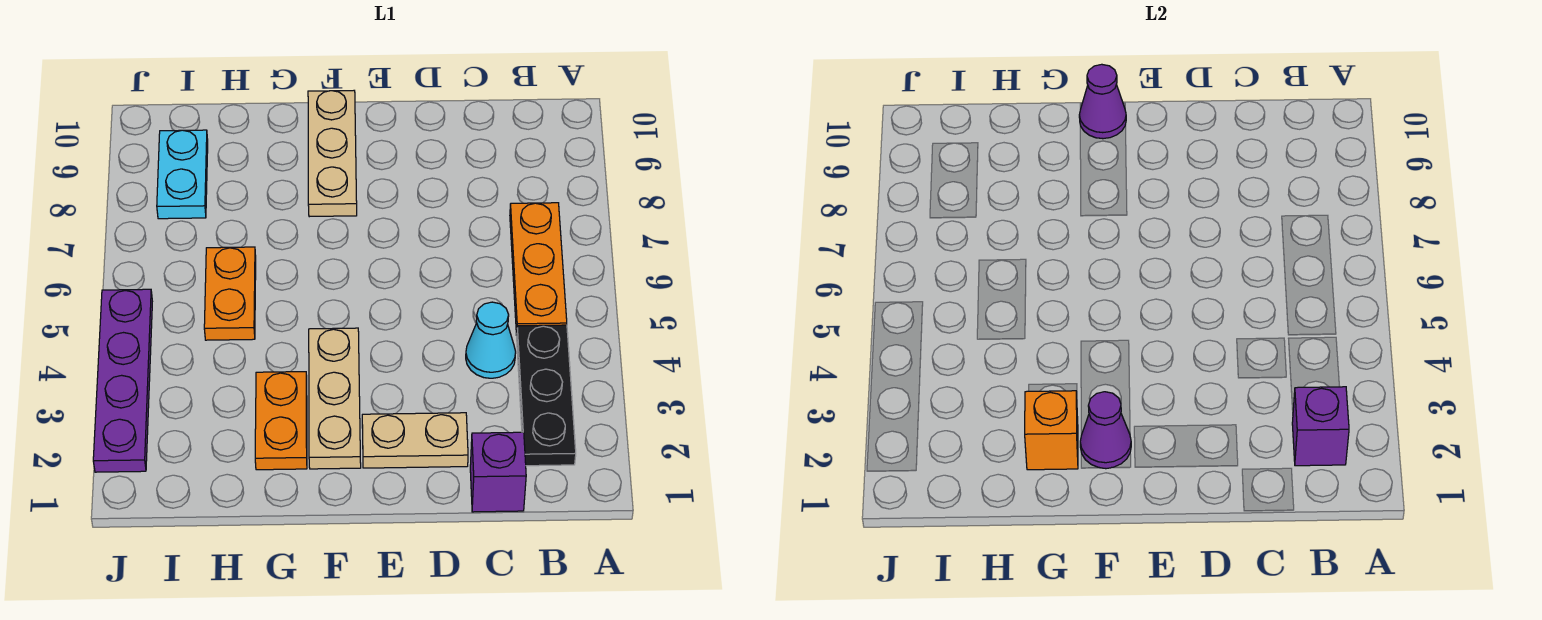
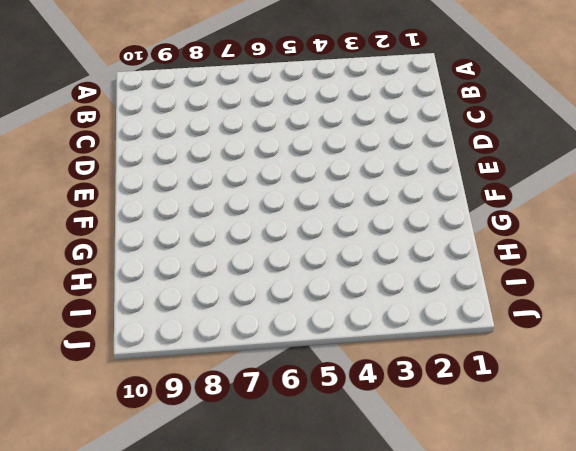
none -> black plate B2:B4 level 1
none -> orange plate B5:B7 level 1
none -> purple brick C1 level 1

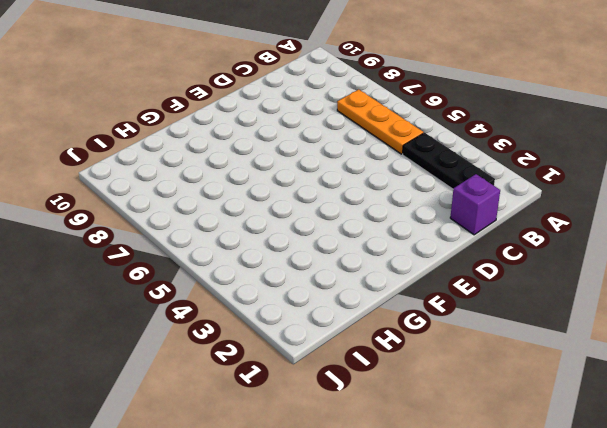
none -> cyan cone C4 level 1
none -> tan plate D2:E2 level 1
none -> tan plate F2:F4 level 1

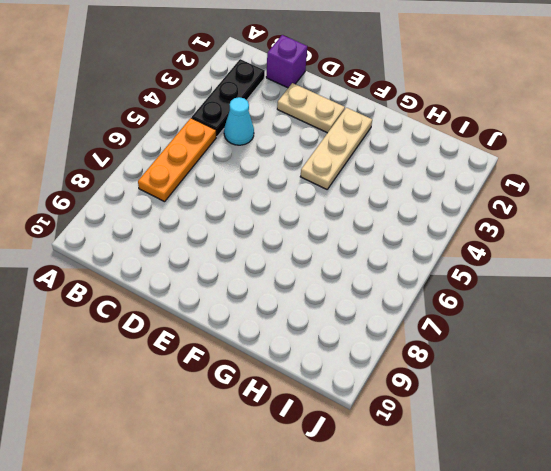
none -> tan plate F8:F10 level 1
none -> orange plate G2:G3 level 1
none -> orange plate H5:H6 level 1

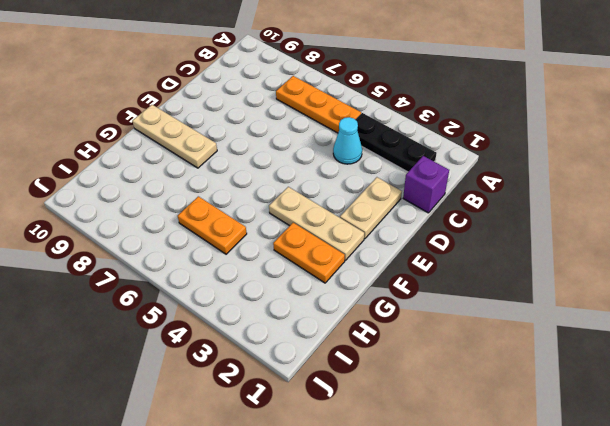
none -> cyan plate I8:I9 level 1
none -> purple plate J2:J5 level 1
none -> purple brick B2 level 2

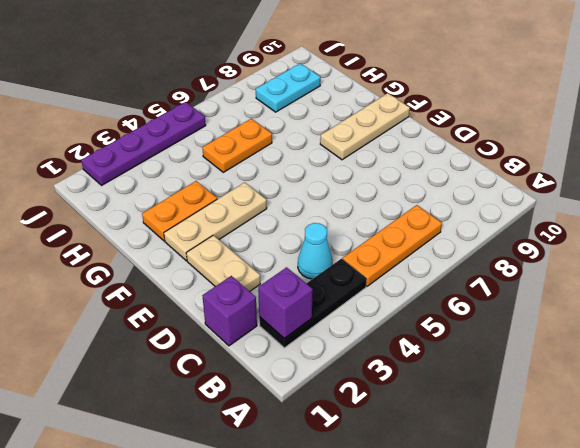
none -> purple cone F2 level 2
none -> purple cone F10 level 2
none -> orange brick G2 level 2

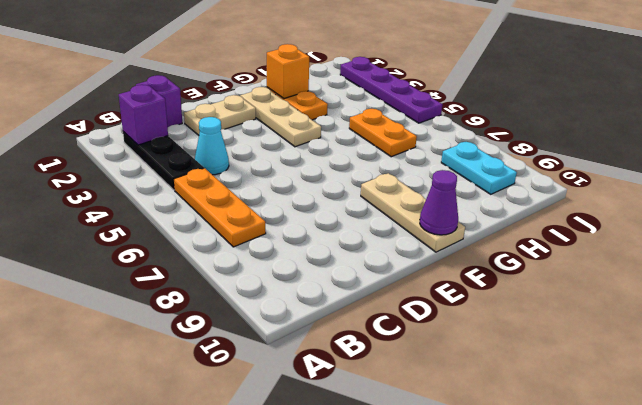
none -> purple cone F2 level 2

